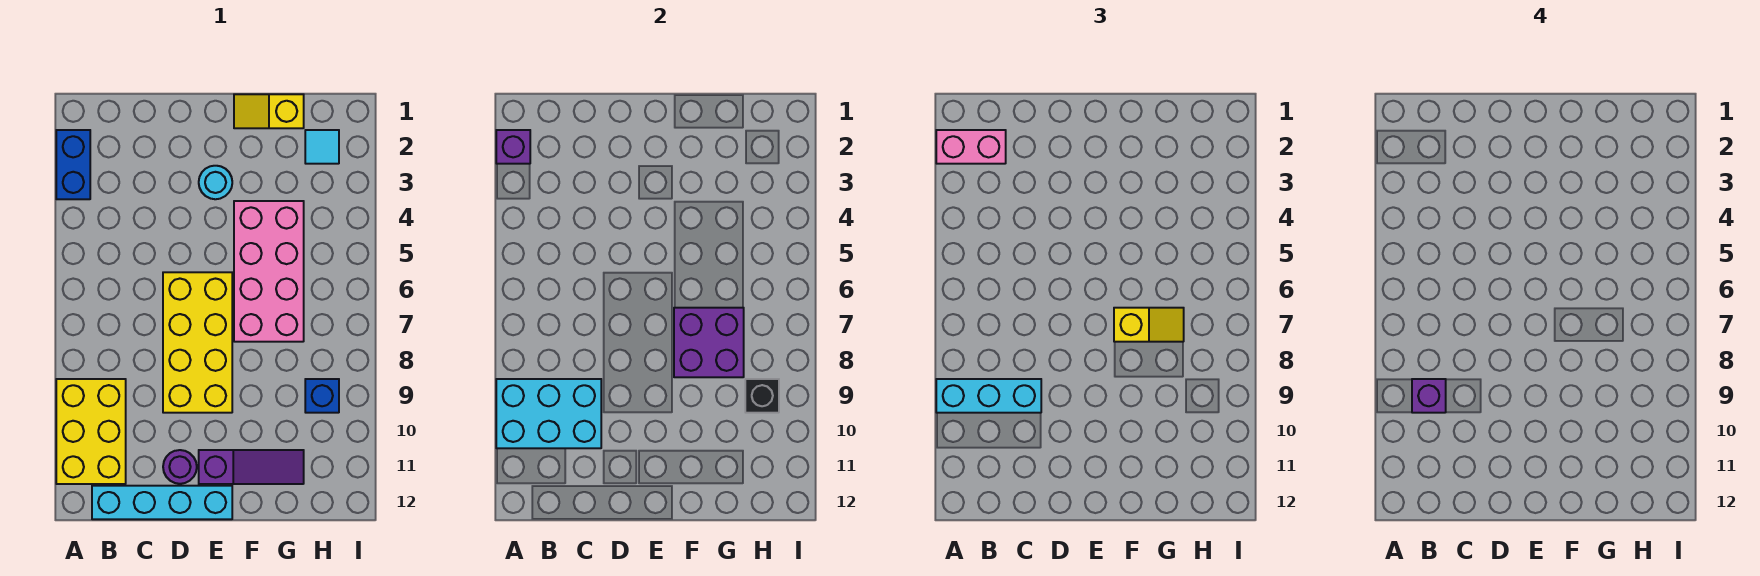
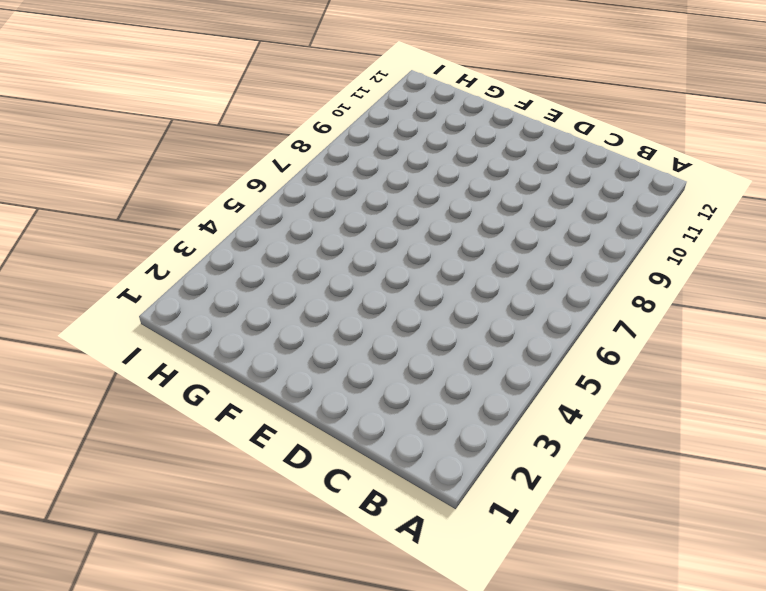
none -> blue brick A2:A3 level 1
none -> yellow brick A9:B11 level 1
none -> cyan brick B12:E12 level 1

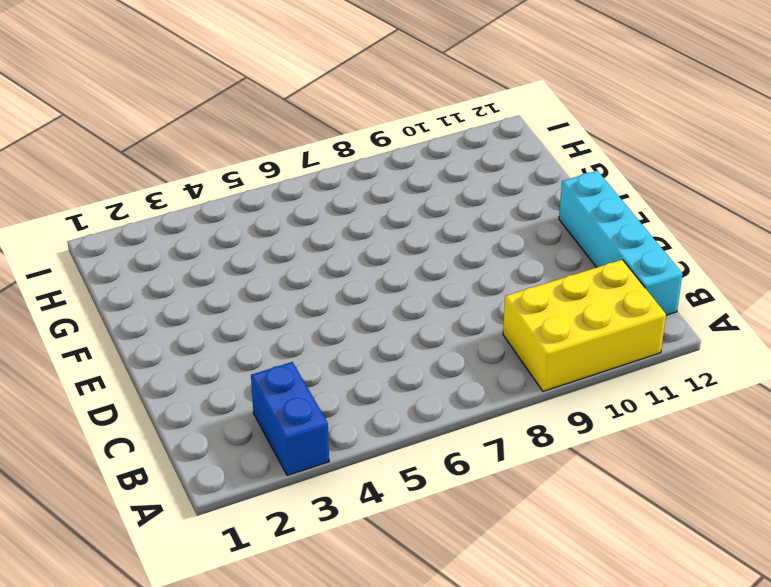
blue brick A3:B3 level 1 -> blue brick A2:A3 level 1
none -> yellow brick D6:E9 level 1
none -> purple round brick D11 level 1
none -> cyan round brick E3 level 1

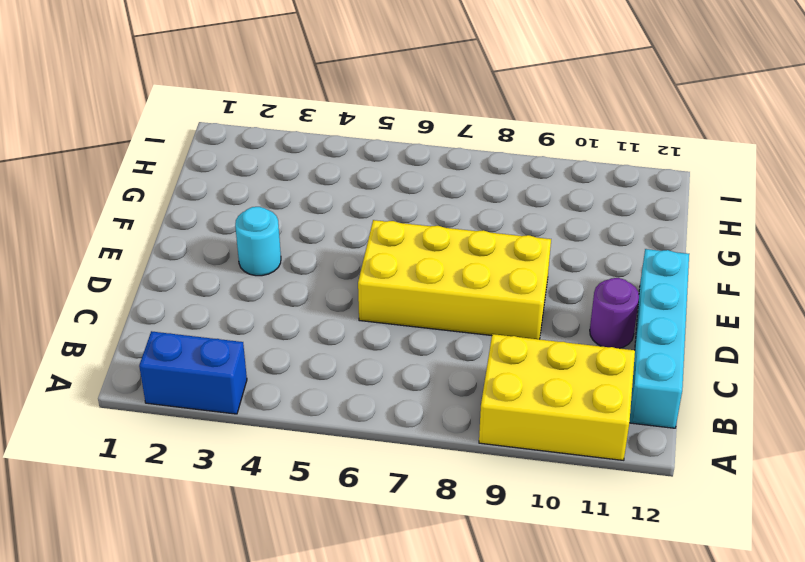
none -> purple slope E11:G11 level 1 top E
none -> yellow slope F1:G1 level 1 top G
none -> pink brick F4:G7 level 1

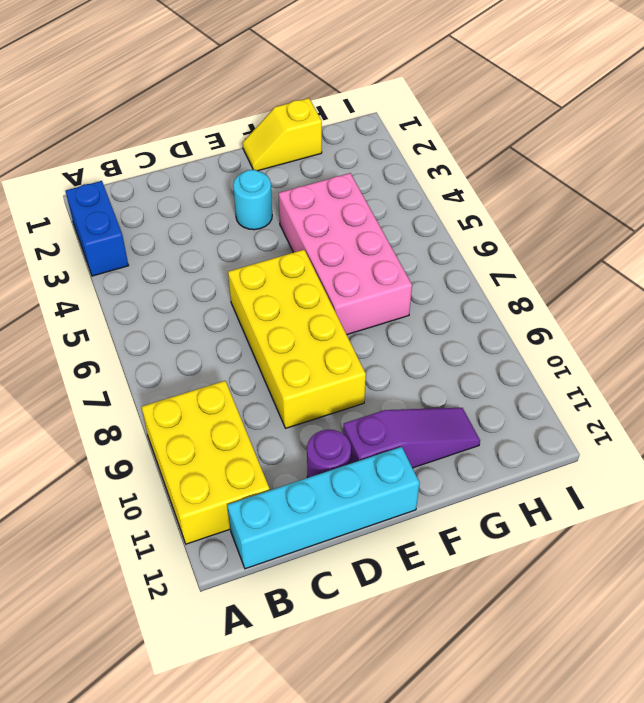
none -> cyan tile H2 level 1
none -> blue brick H9 level 1
none -> purple brick A2 level 2

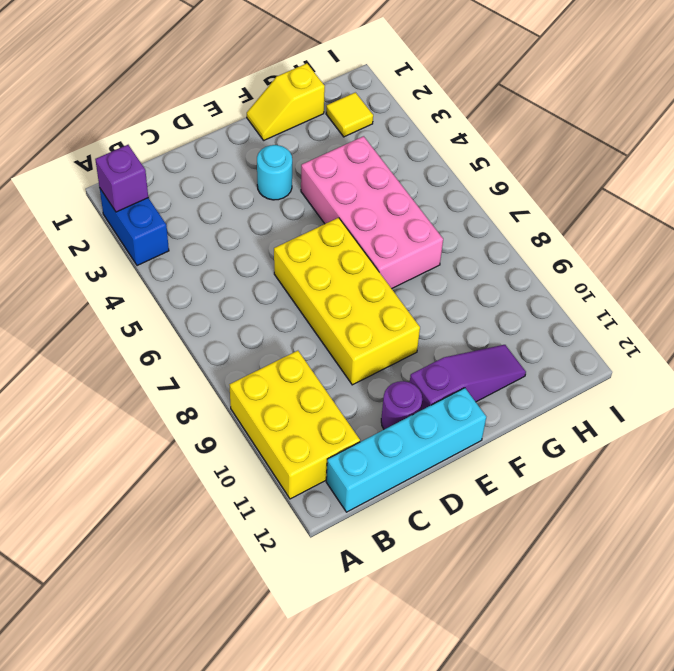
yellow tile H2 level 1 -> cyan tile H2 level 1
none -> blue brick H9 level 1
none -> cyan brick A9:C10 level 2
none -> purple brick F7:G8 level 2

